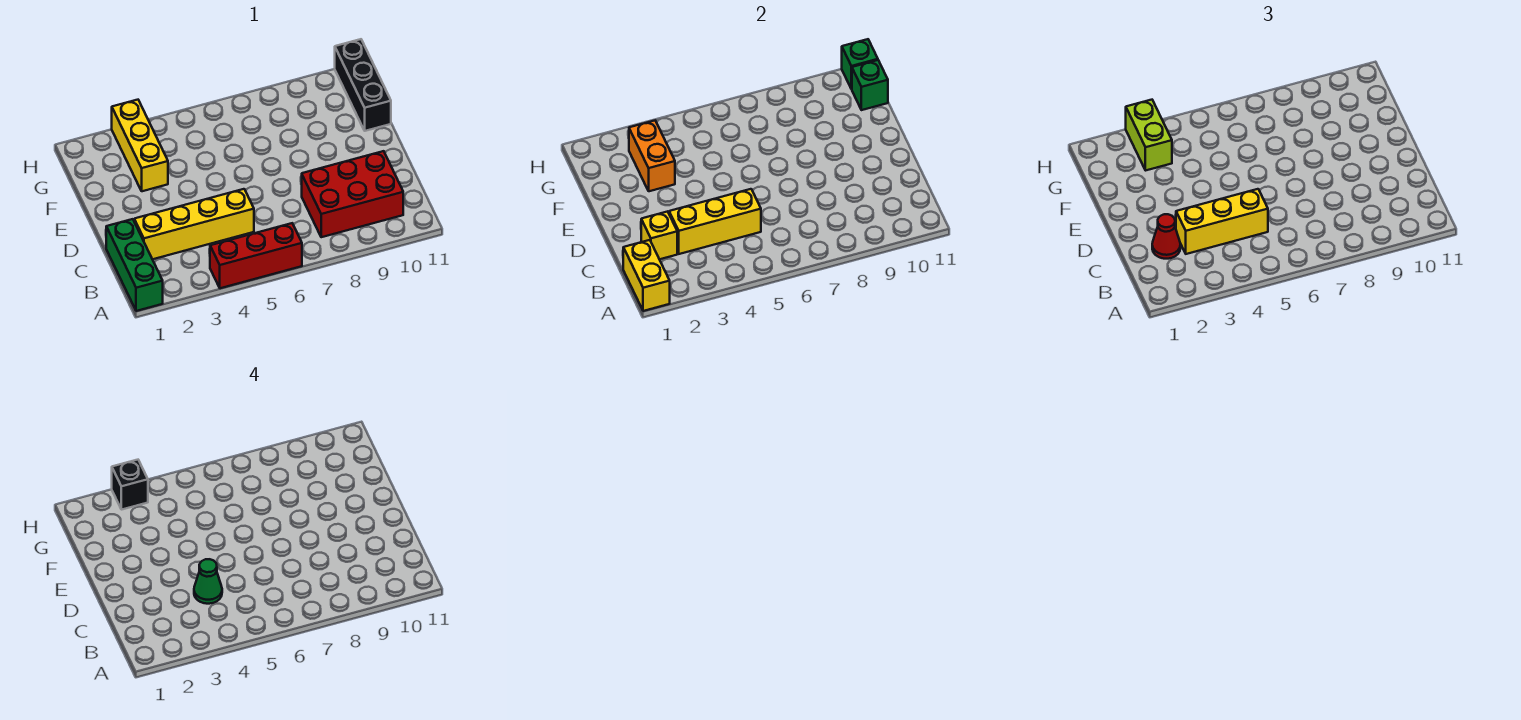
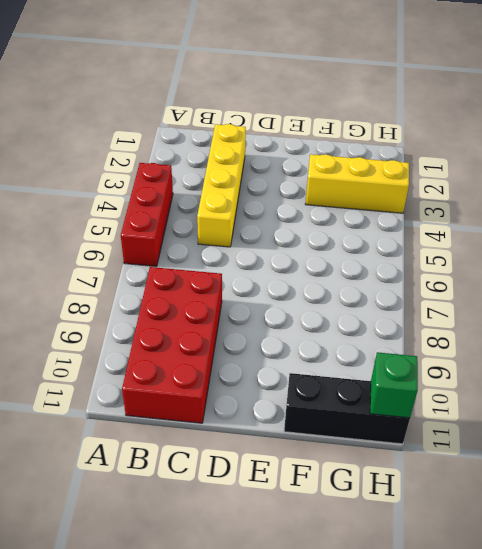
red brick B8:C11 level 1 -> red brick B8:C10 level 1
none -> green brick A1:C1 level 1
none -> yellow brick A1:B1 level 2
none -> yellow brick C2 level 2

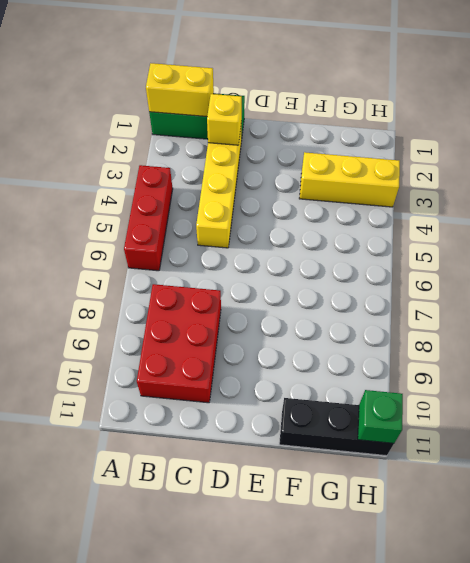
none -> yellow brick C3:C5 level 2
none -> orange brick F3:G3 level 2
none -> green brick G11 level 2

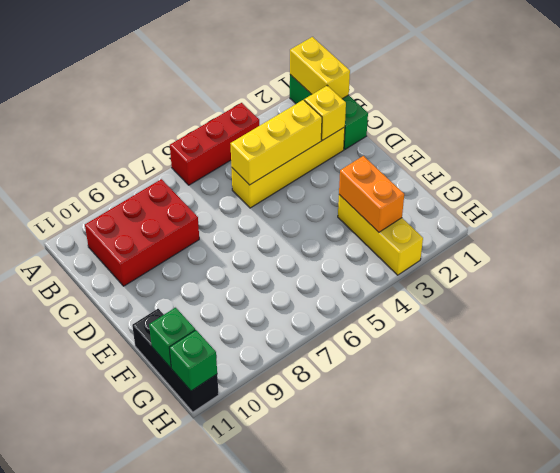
none -> red cone C2 level 3
none -> yellow brick C3:C5 level 3
none -> lime brick G3:H3 level 3

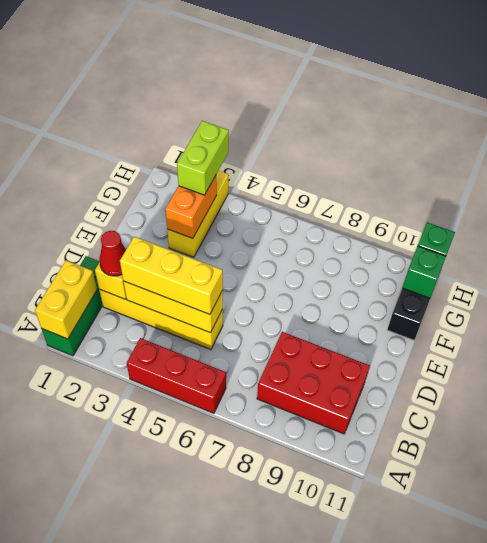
none -> green cone C4 level 4
none -> black brick H3 level 4

